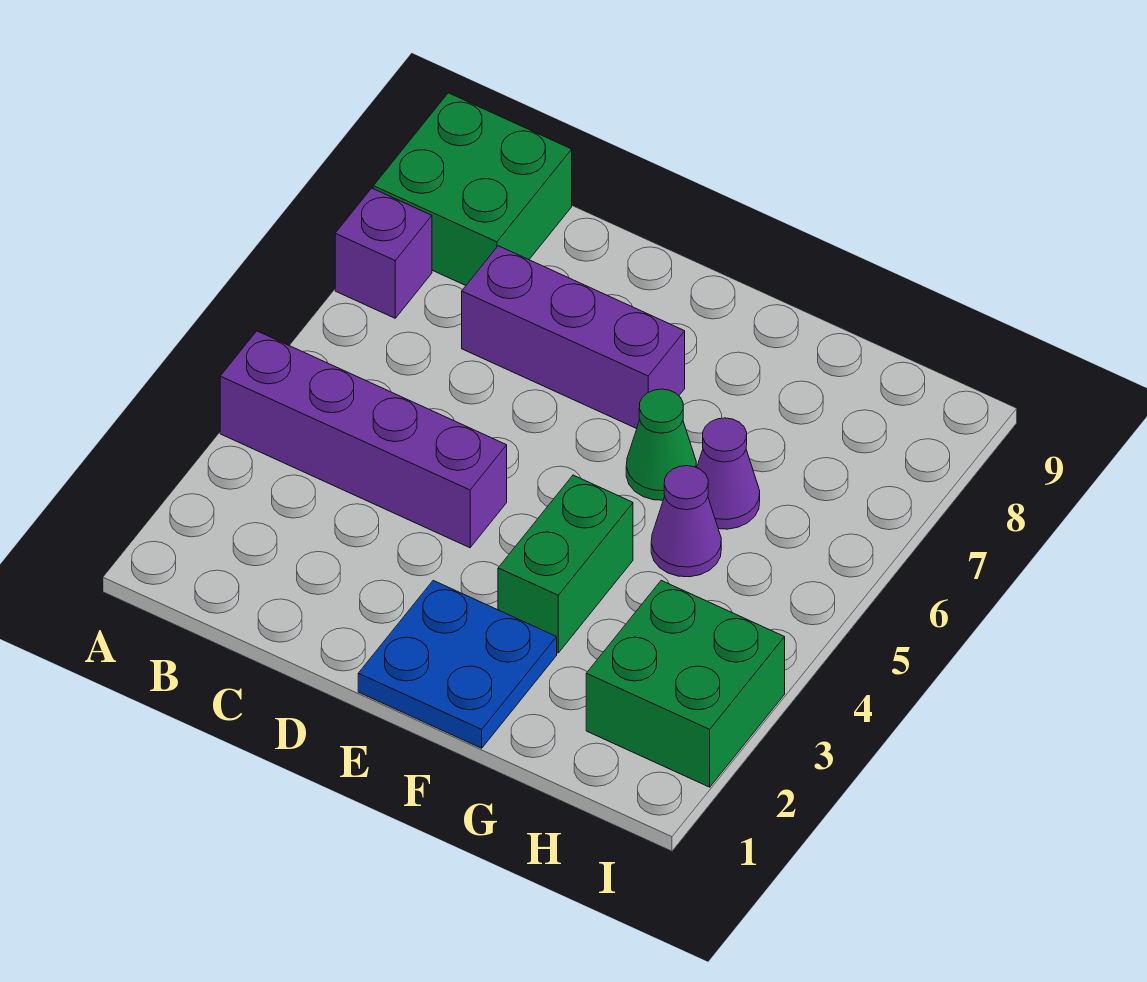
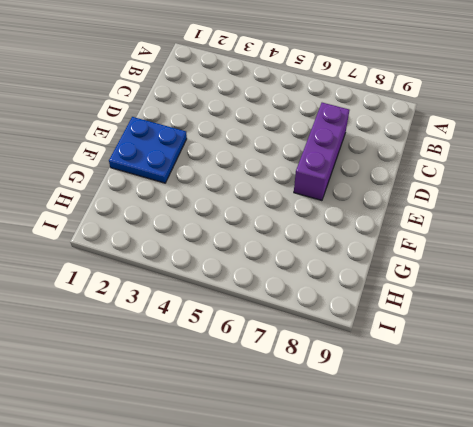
none -> purple brick A4:D4 level 1
none -> purple brick A7 level 1

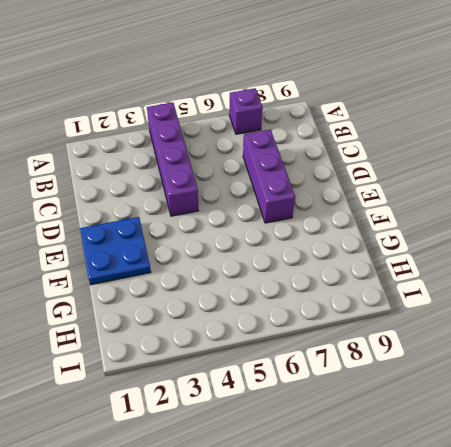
none -> green brick A8:B9 level 1
none -> green brick F3:F4 level 1

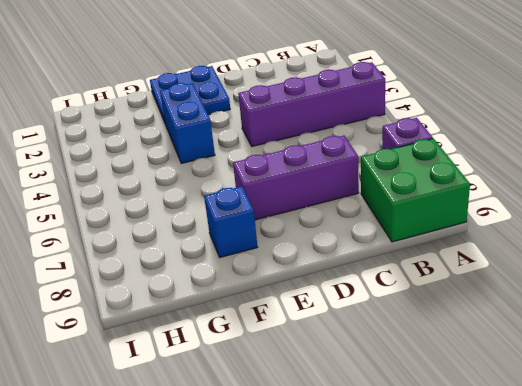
blue brick F3:F4 level 1 -> green brick F3:F4 level 1
blue brick F8 level 1 -> none
none -> green cone F6 level 1
none -> purple cone G5 level 1

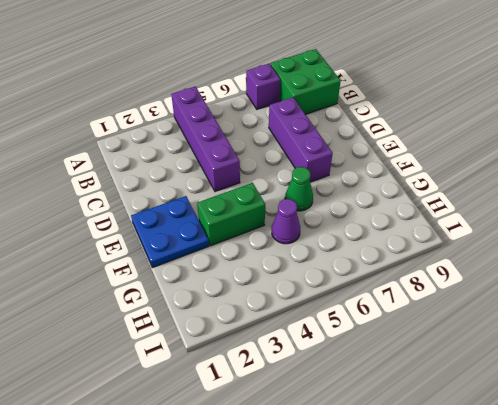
none -> purple cone G6 level 1
none -> green brick H2:I3 level 1

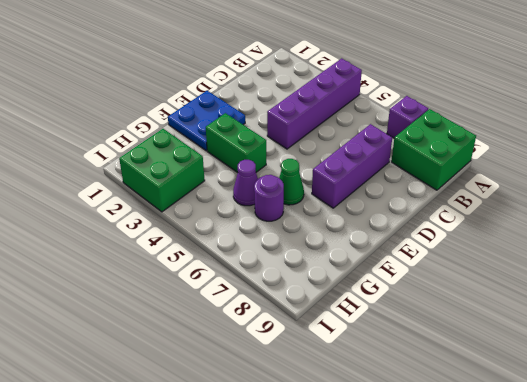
purple round brick G6 level 1 -> purple cone G6 level 1

